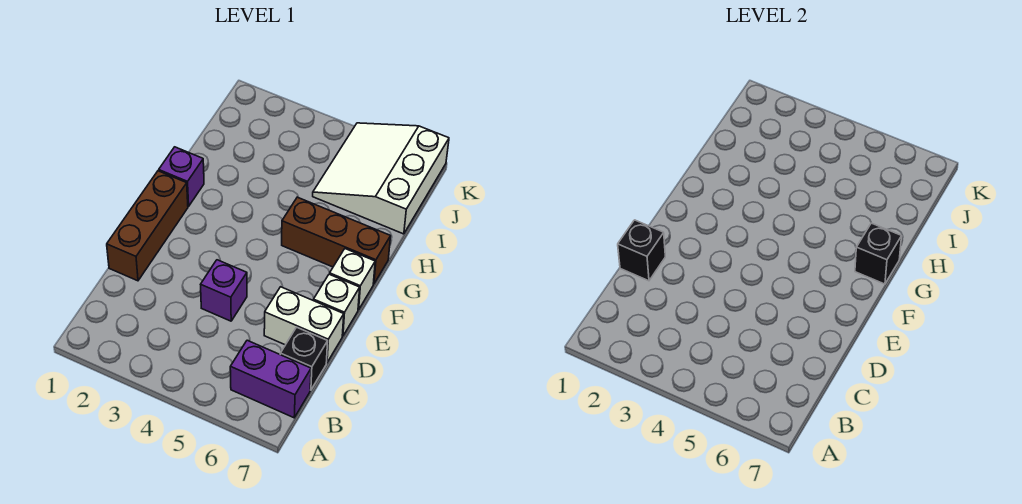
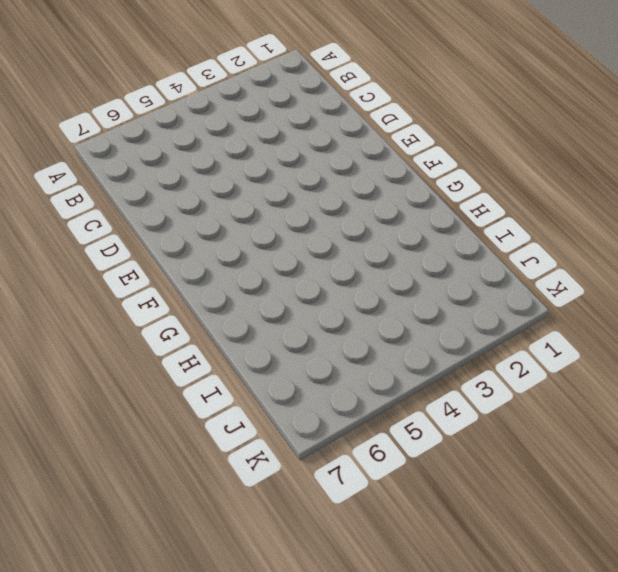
none -> purple brick B6:B7 level 1
none -> black brick C7 level 1
none -> brown brick D1:F1 level 1

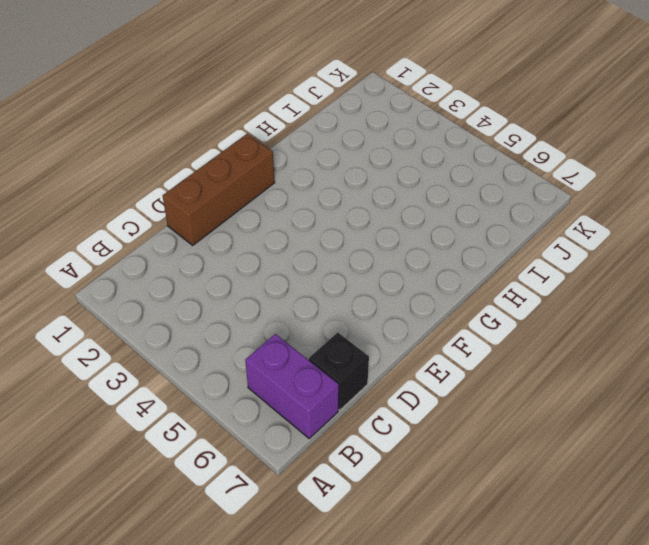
none -> purple brick D4 level 1
none -> white brick D6:D7 level 1
none -> white brick E7 level 1

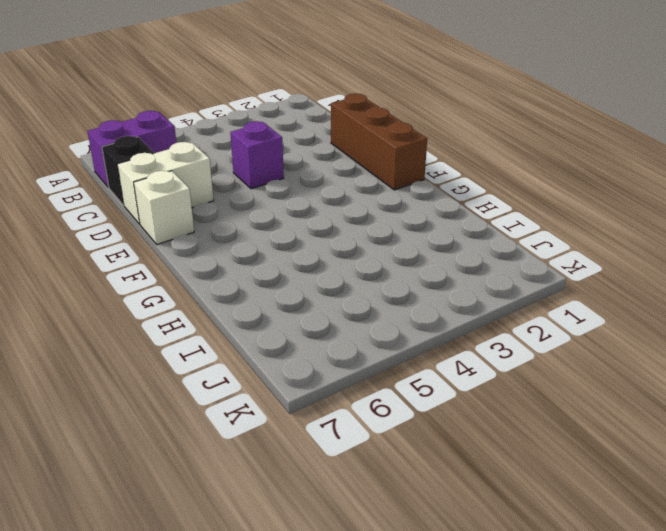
none -> white brick F7 level 1
none -> purple brick G1 level 1
none -> brown brick G5:G7 level 1

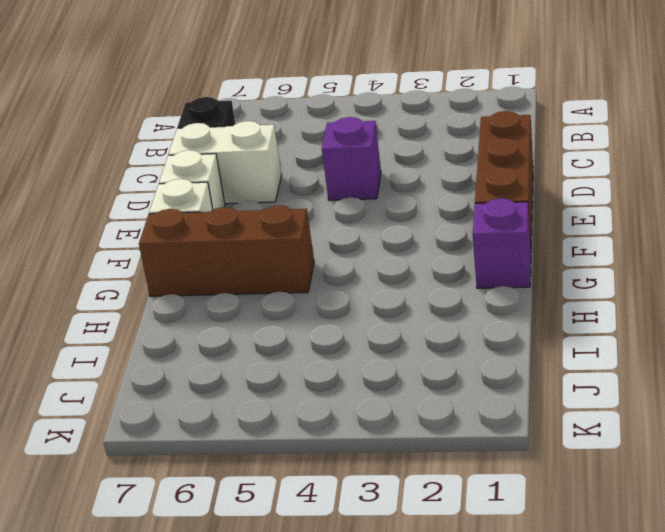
none -> purple brick B6:B7 level 1
none -> white slope I5:K7 level 1 top 7
none -> black brick D1 level 2

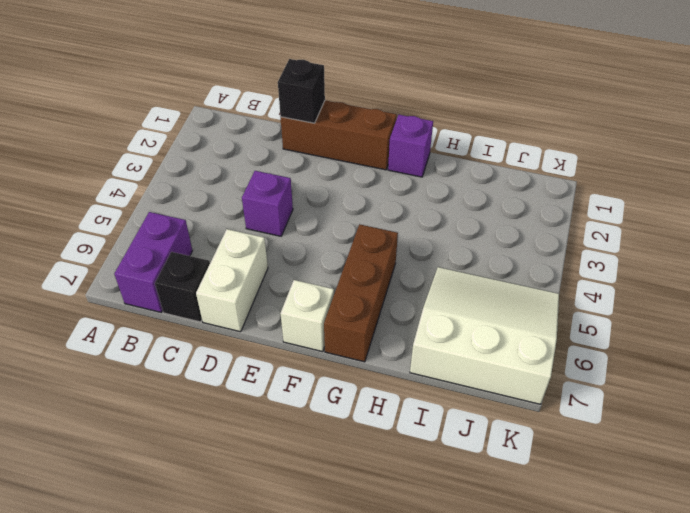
none -> white brick E7 level 1
none -> black brick G7 level 2

